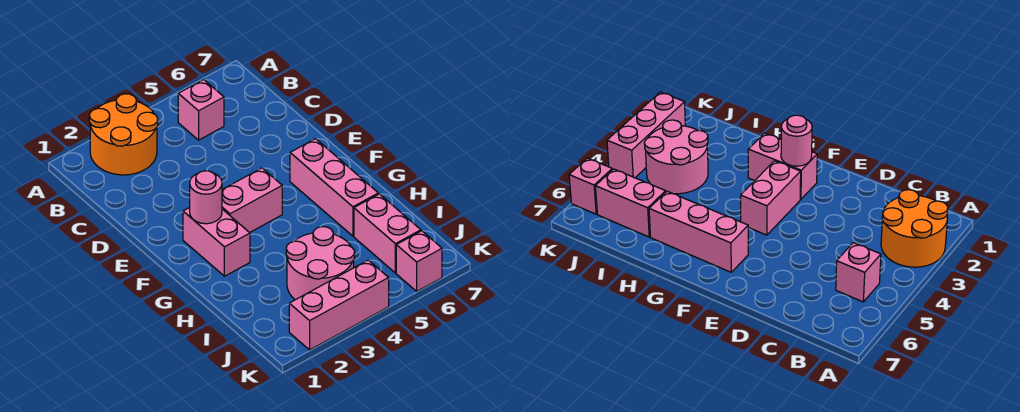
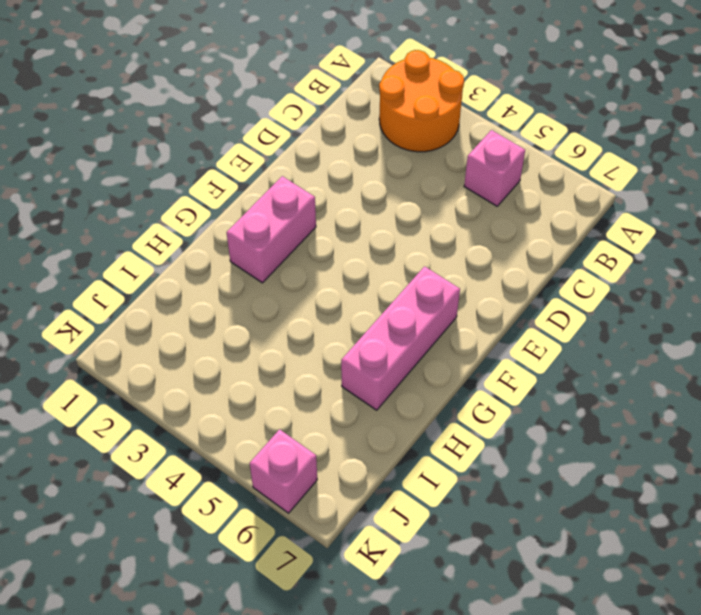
none -> pink brick F3:F4 level 1
none -> pink round brick I3:J4 level 1

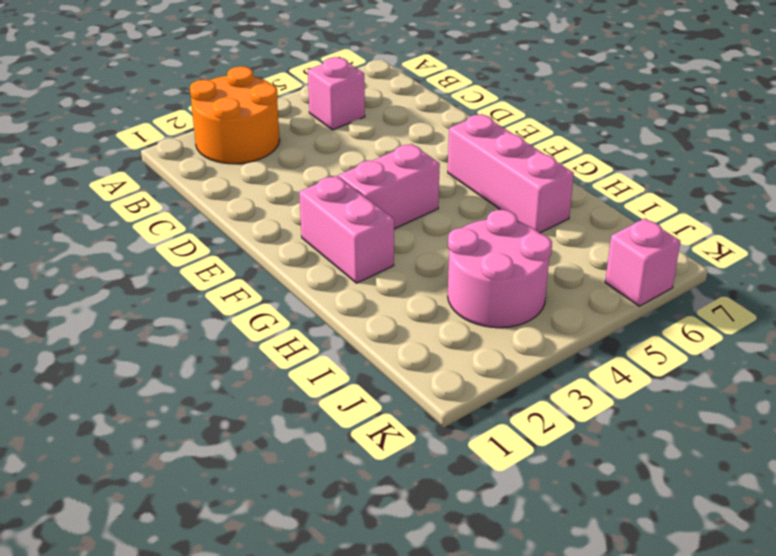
none -> pink brick I6:J6 level 1
none -> pink brick K2:K4 level 1

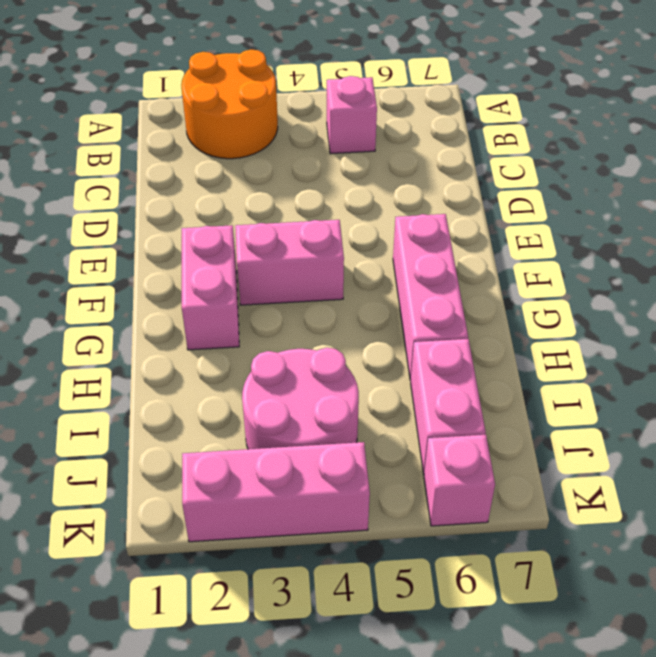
none -> pink round brick F2 level 2

